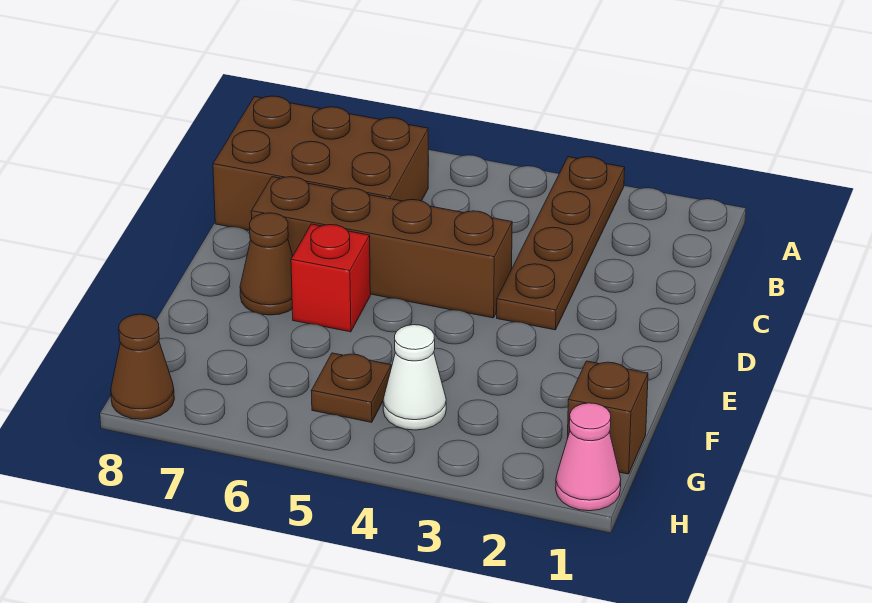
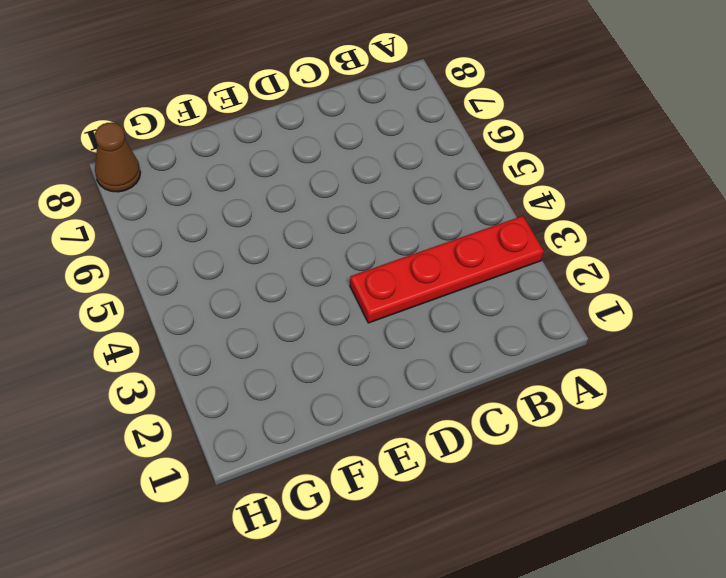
red plate A3:D3 level 1 -> brown plate A3:D3 level 1
none -> brown brick B6:C8 level 1
none -> brown brick D4:D7 level 1

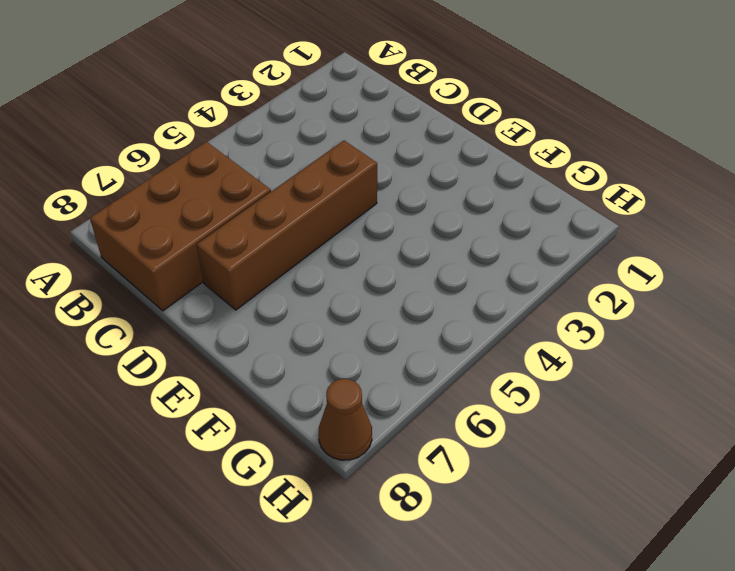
none -> brown plate A3:D3 level 1
none -> red brick E6 level 1

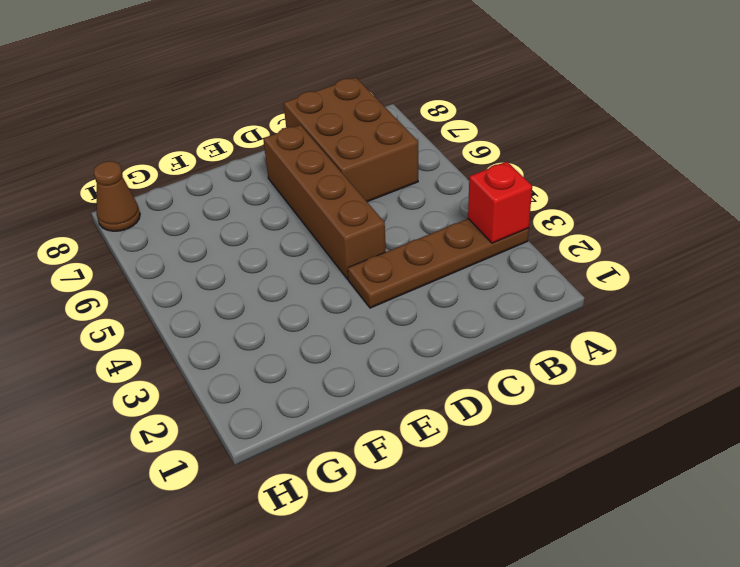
red brick A3 level 2 -> red brick E6 level 1
none -> brown cone E7 level 1
none -> brown brick G1 level 1

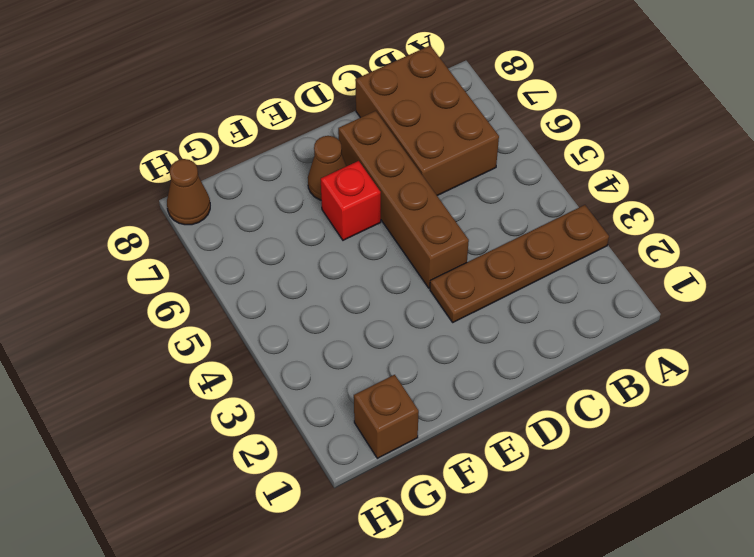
none -> white cone G4 level 1
none -> brown plate G5 level 1

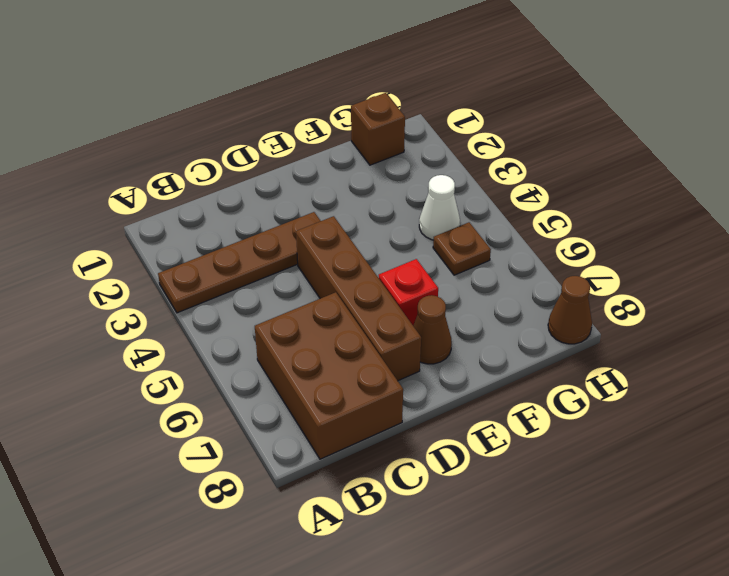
none -> pink cone H1 level 1

